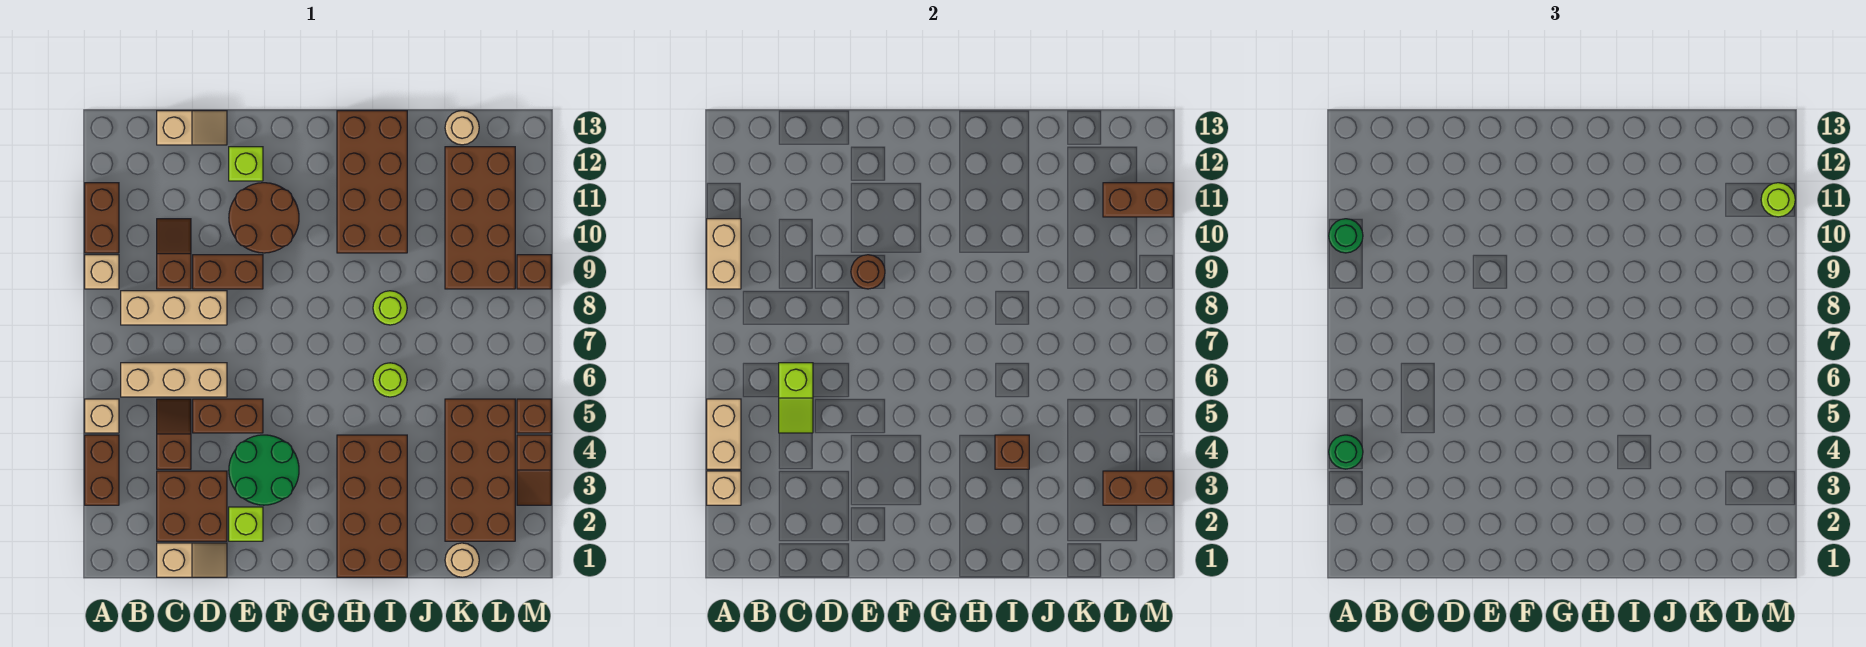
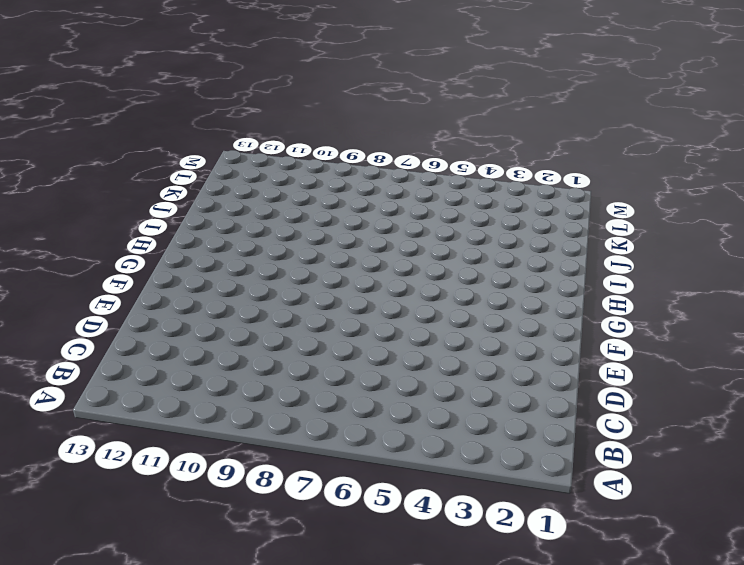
none -> brown brick A3:A4 level 1
none -> tan brick A5 level 1
none -> tan brick A9 level 1
none -> brown brick A10:A11 level 1

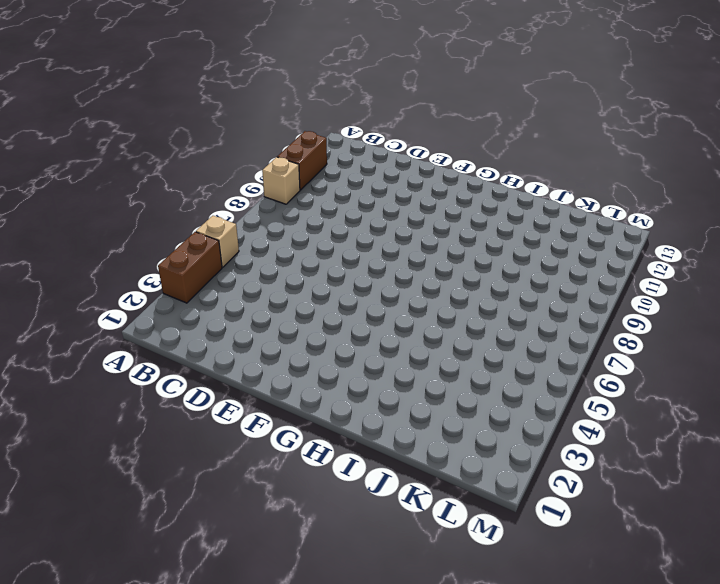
none -> tan brick B6:D6 level 1
none -> tan brick B8:D8 level 1
none -> tan slope C1:D1 level 1 top C
none -> brown brick C2:D3 level 1

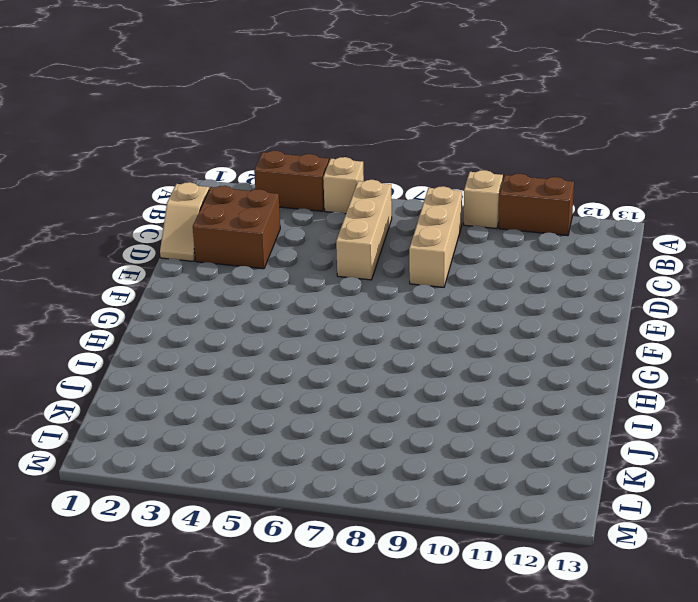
none -> brown slope C4:C5 level 1 top 4
none -> brown slope C9:C10 level 1 top 9
none -> tan slope C13:D13 level 1 top C
none -> brown brick D5:E5 level 1

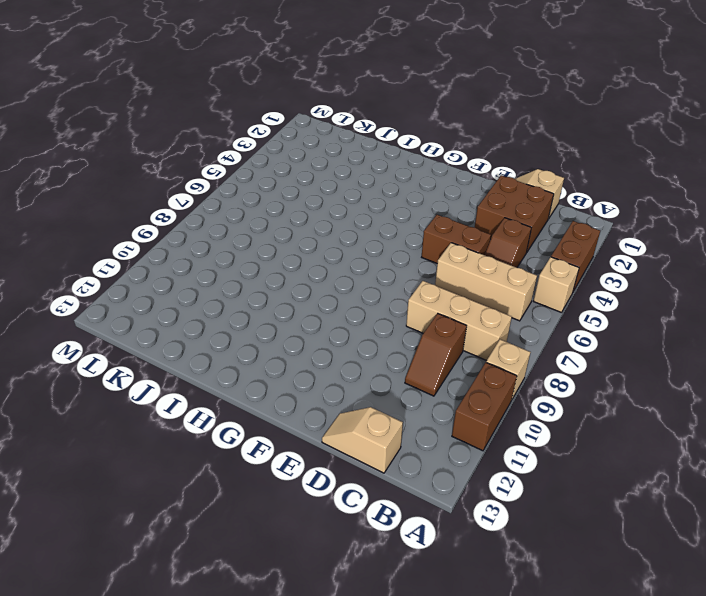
none -> brown brick D9:E9 level 1
none -> lime brick E2 level 1
none -> green round brick E3:F4 level 1
none -> brown round brick E10:F11 level 1

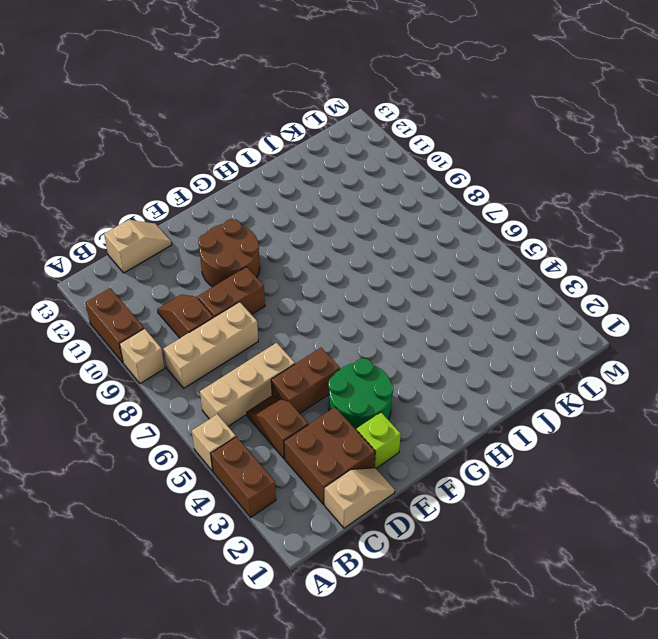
none -> lime brick E12 level 1
none -> brown brick H1:I4 level 1
none -> brown brick H10:I13 level 1
none -> lime round brick I6 level 1

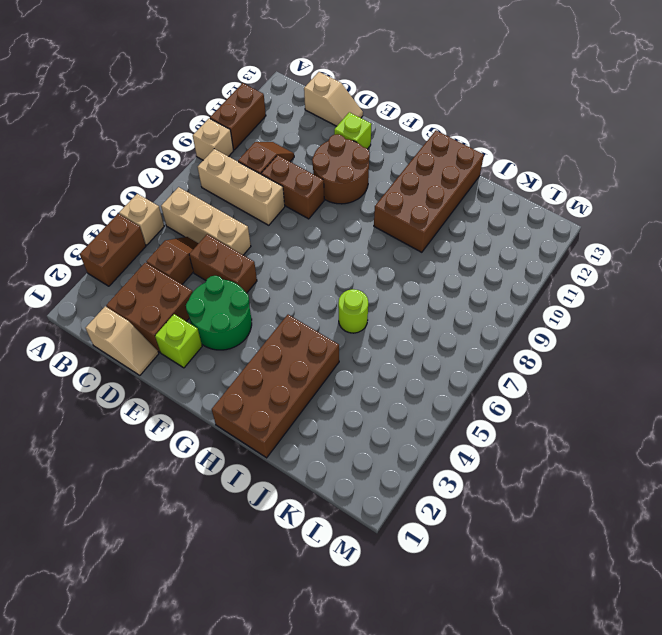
none -> lime round brick I8 level 1
none -> tan round brick K1 level 1
none -> brown brick K2:L5 level 1
none -> brown brick K9:L12 level 1

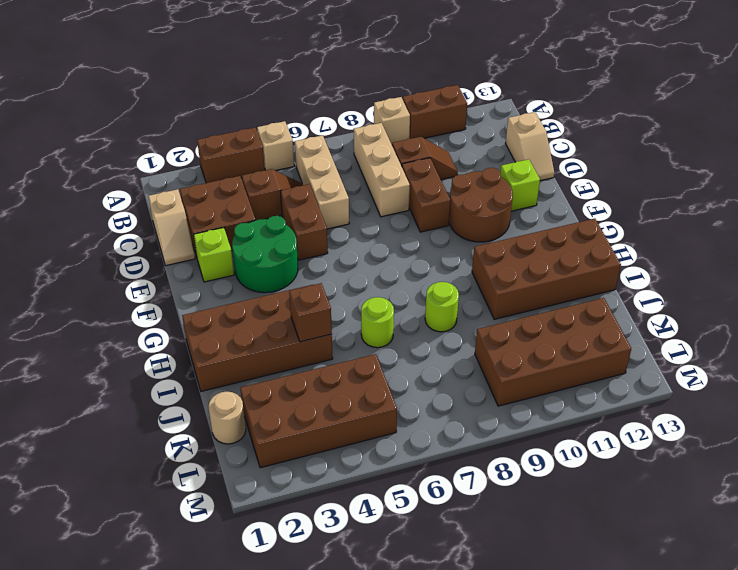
none -> tan round brick K13 level 1
none -> brown slope M3:M4 level 1 top 4
none -> brown brick M5 level 1
none -> brown brick M9 level 1

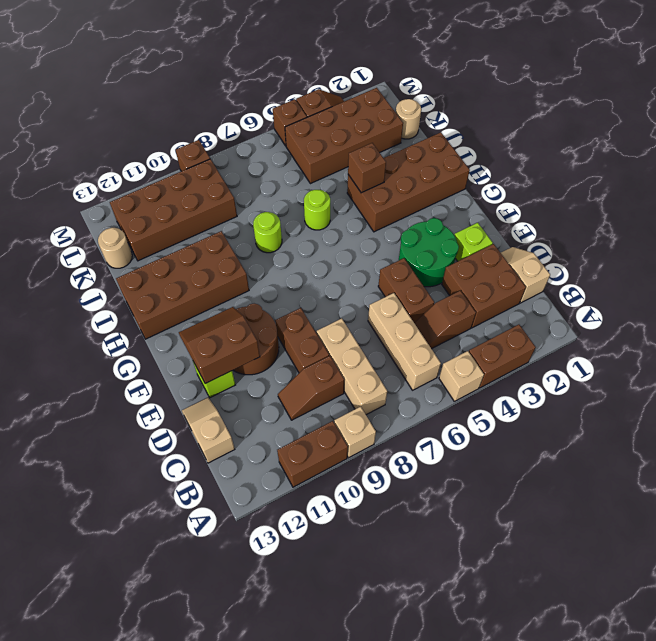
brown slope E11:F12 level 2 top E -> none
none -> tan brick A3 level 2
none -> tan brick A4:A5 level 2
none -> tan brick A9:A10 level 2
none -> lime slope C5:C6 level 2 top 6

